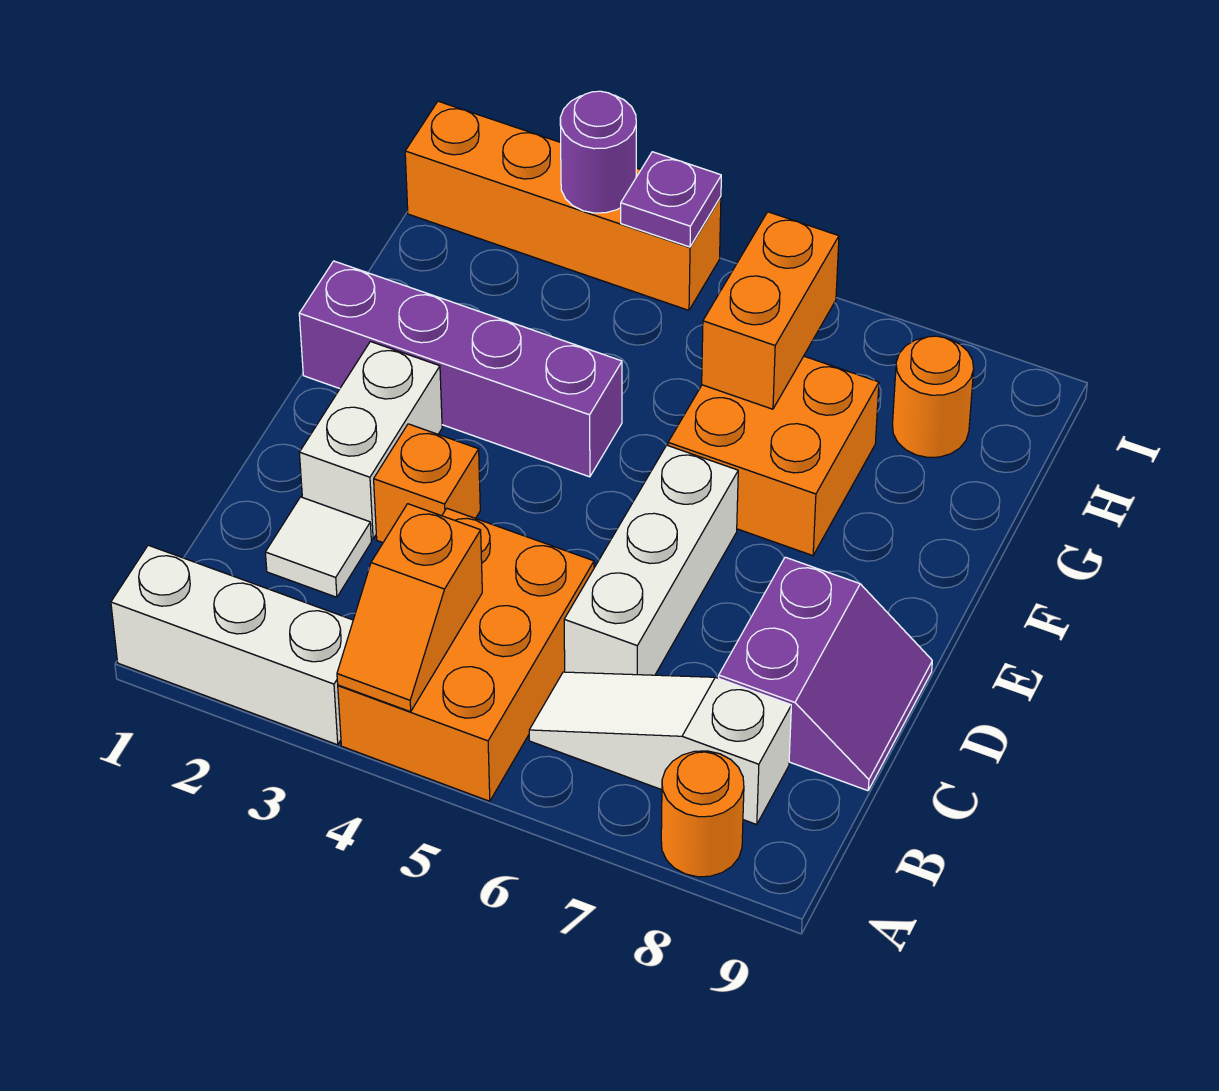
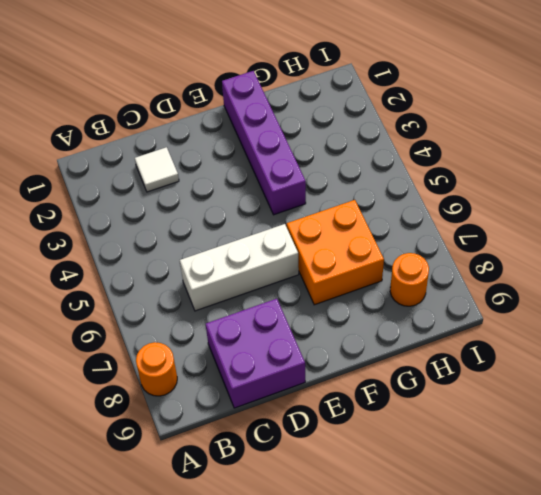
purple brick C8:D9 level 1 -> purple slope C8:D9 level 1 top 8
none -> white brick A1:A3 level 1
none -> orange brick A4:C5 level 1
none -> white slope B6:B8 level 1 top 8

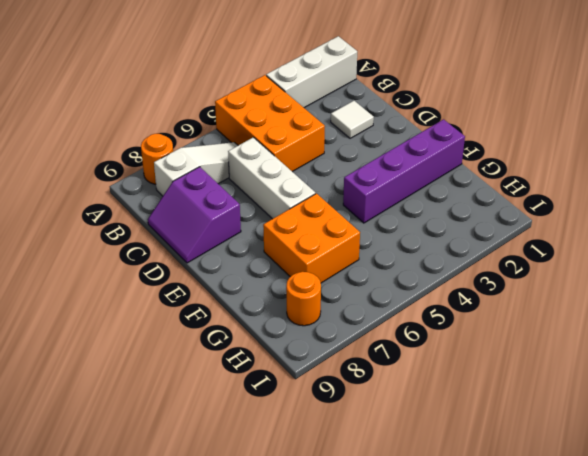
none -> white brick D2:E2 level 1
none -> orange brick D3 level 1
none -> orange brick I1:I4 level 1

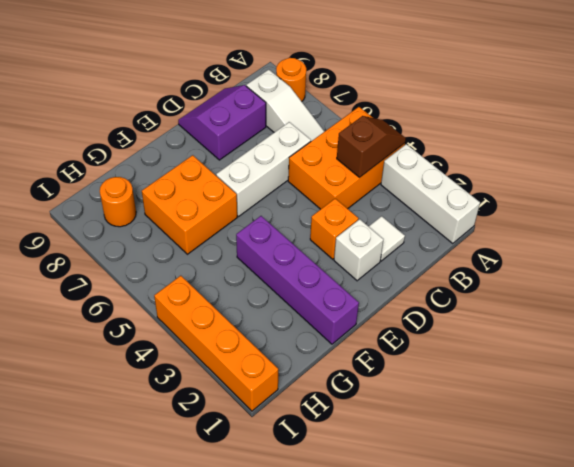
brown slope A4:B4 level 2 top B -> orange slope A4:B4 level 2 top B
white brick D2 level 1 -> white brick D2:E2 level 1
none -> orange brick G6:H6 level 2
none -> purple round brick I3 level 2
none -> purple plate I4 level 2

